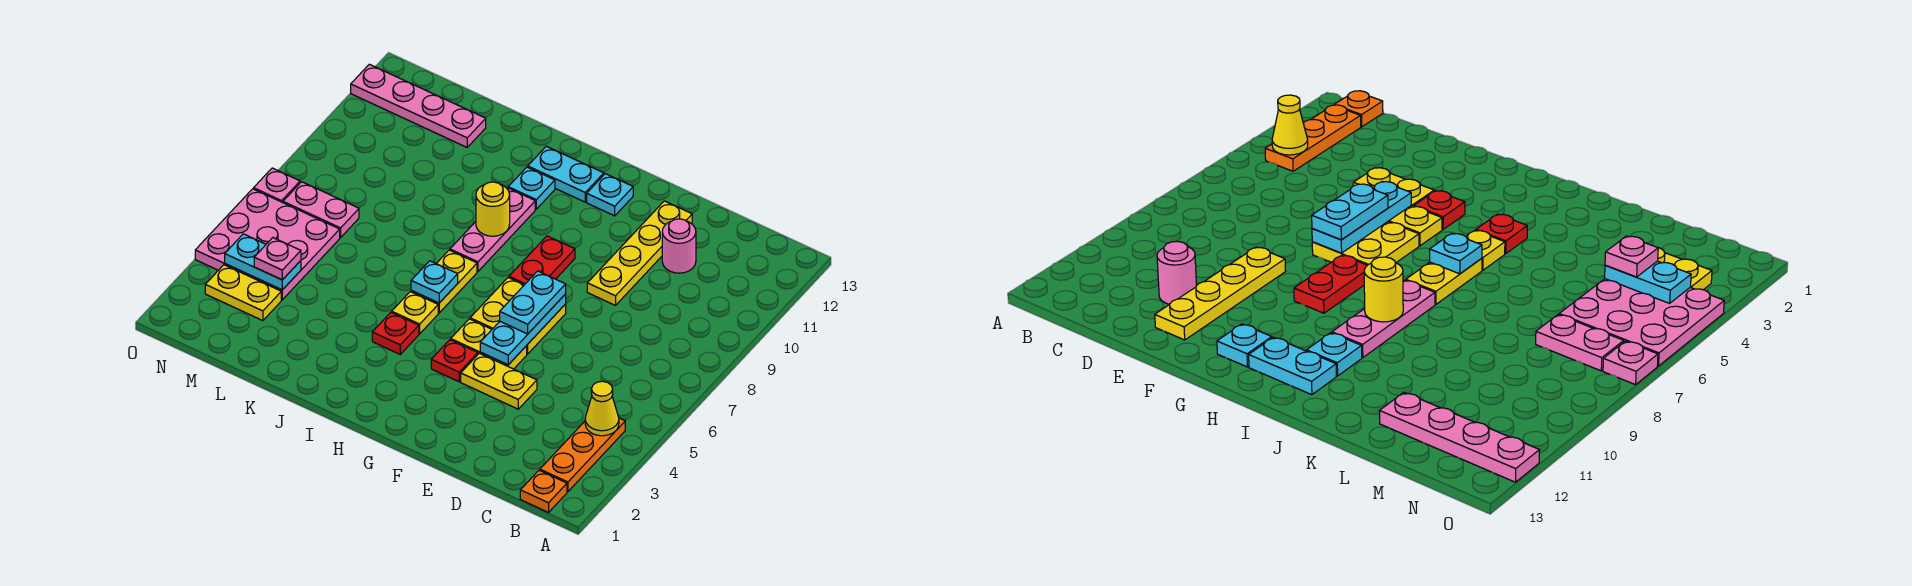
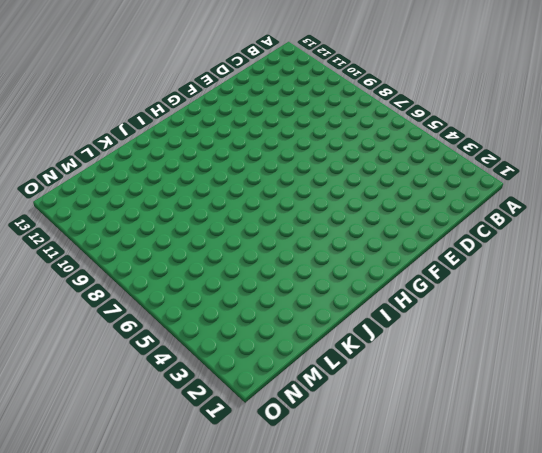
none -> orange plate B1 level 1
none -> orange plate B2:B4 level 1
none -> pink round brick D11 level 1

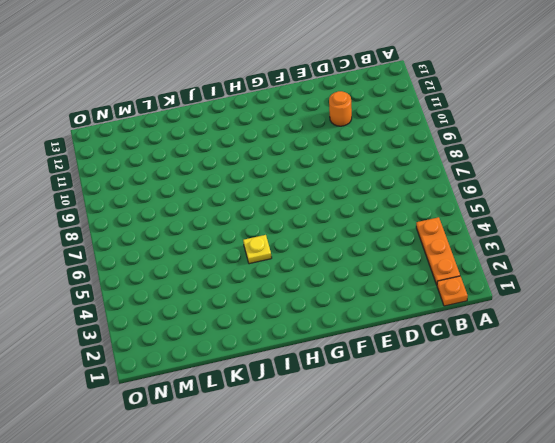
orange round brick D11 level 1 -> pink round brick D11 level 1
none -> yellow plate E4:F4 level 1
none -> yellow plate E9:E12 level 1
none -> yellow plate F5:G5 level 1

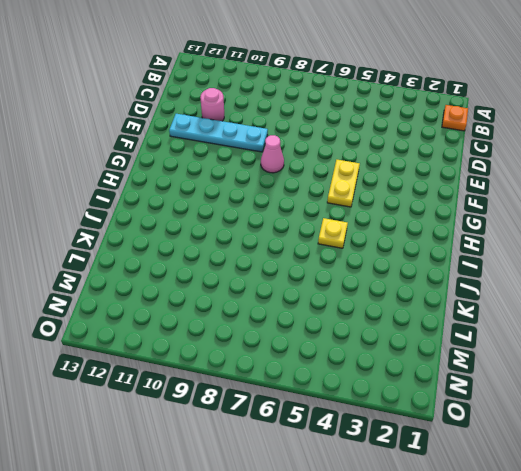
cyan plate E9:E12 level 1 -> yellow plate E9:E12 level 1
pink cone F8 level 1 -> none
none -> orange plate B2:B4 level 1
none -> yellow plate E4:F4 level 1
none -> yellow plate F6:G7 level 1

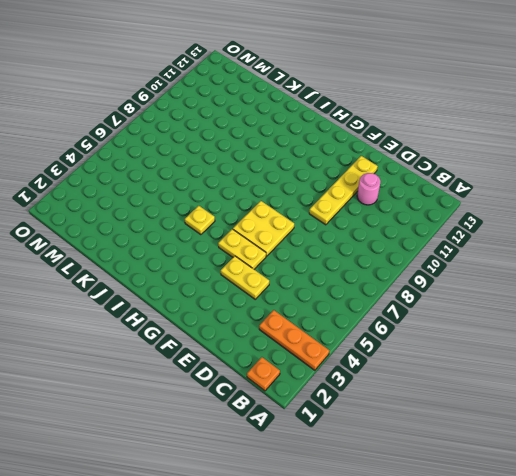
orange plate A3:C3 level 1 -> orange plate B2:B4 level 1
none -> red plate G4 level 1
none -> red plate G8:G9 level 1
none -> cyan plate G12 level 1

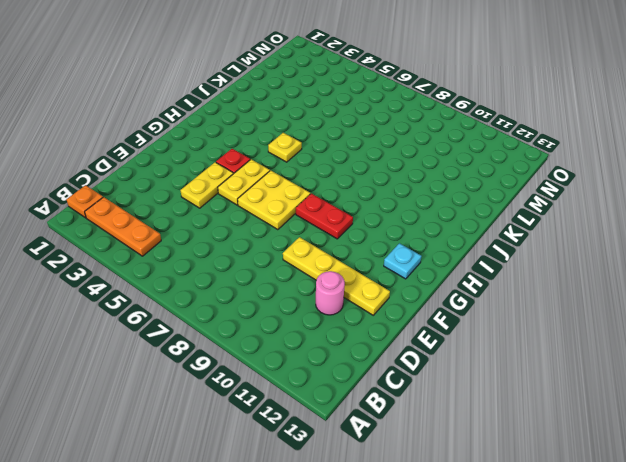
none -> cyan plate H12:I12 level 1
none -> red plate I4 level 1
none -> yellow plate I6:I7 level 1

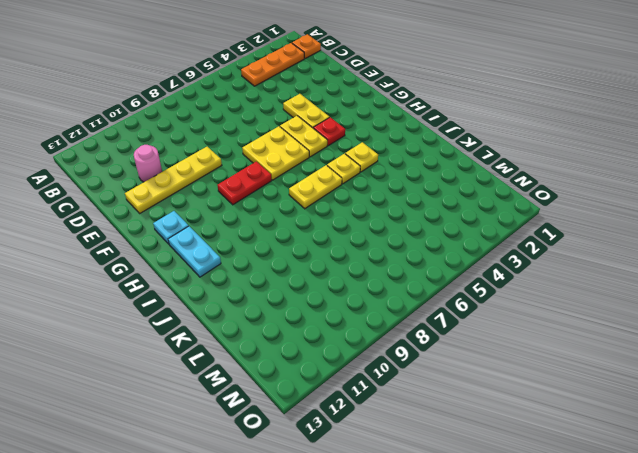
yellow plate I4 level 1 -> red plate I4 level 1
none -> pink plate I8:I10 level 1
none -> cyan plate I11 level 1
none -> pink plate L12:O12 level 1

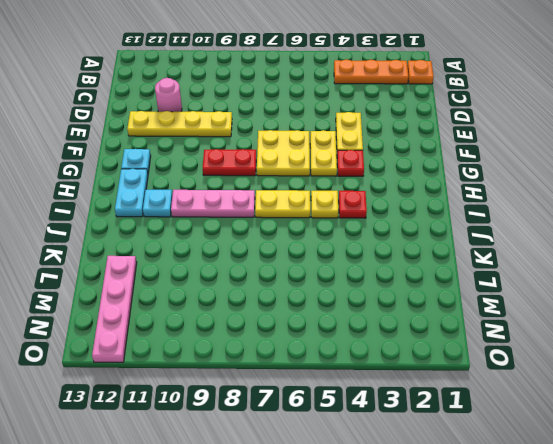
none -> yellow plate M3:N3 level 1
none -> pink plate M4:O6 level 1
none -> pink plate M7:N7 level 1

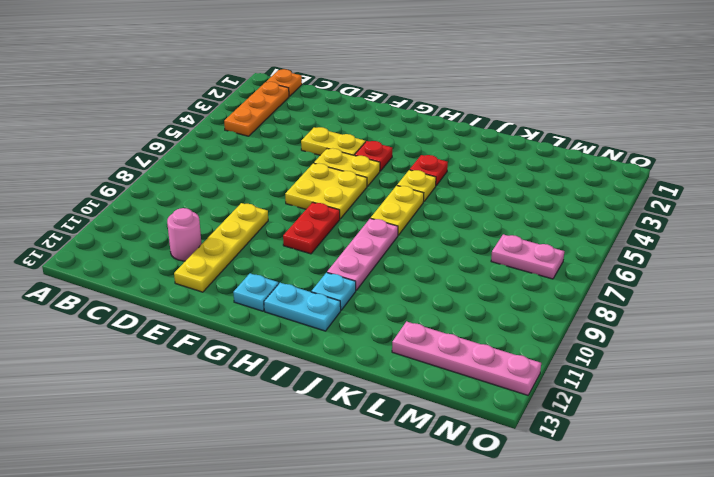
none -> yellow plate M3:N3 level 1
none -> pink plate M4:O6 level 1
none -> pink plate O7 level 1

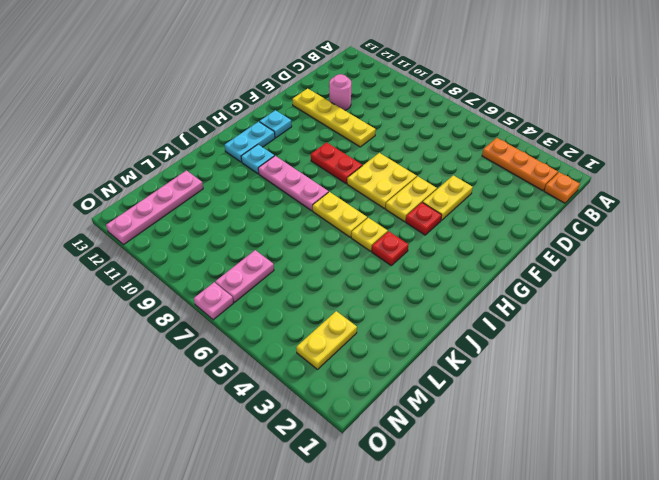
none -> pink plate M4:O6 level 1
none -> yellow cone B4 level 2
none -> cyan plate F5:F7 level 2

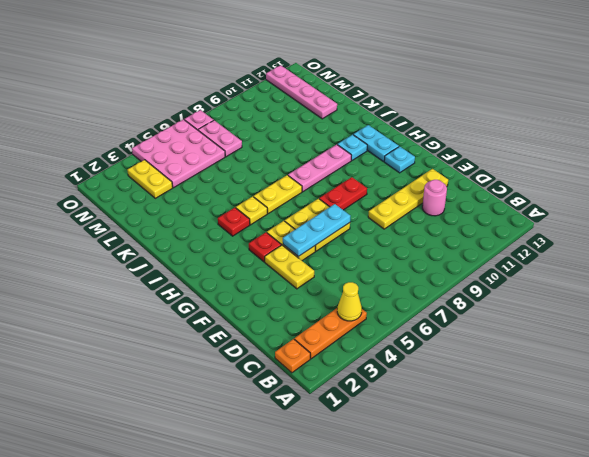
none -> cyan plate I6 level 2
none -> yellow round brick I9 level 2
none -> cyan plate M4:N4 level 2

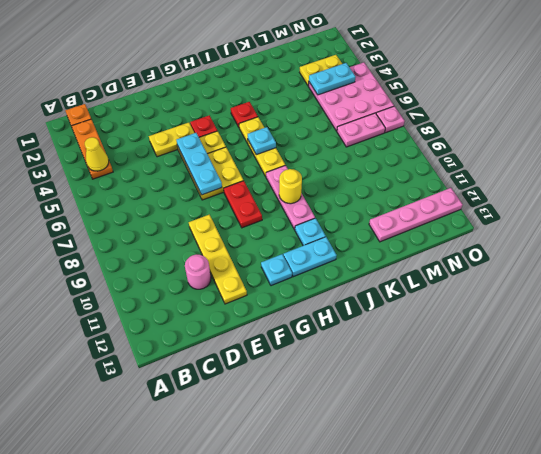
none -> cyan plate F6:F7 level 3
none -> pink plate M4 level 3

